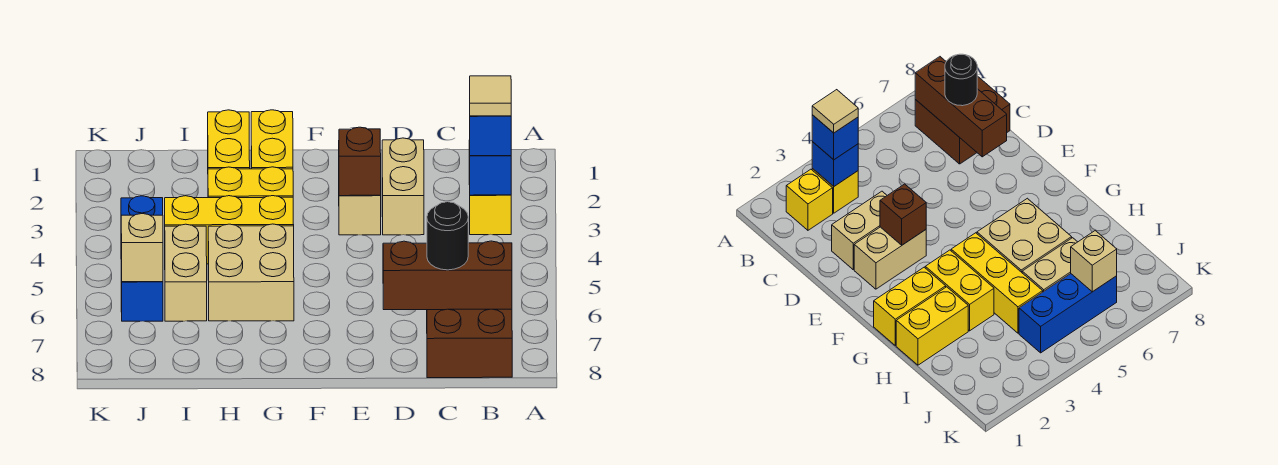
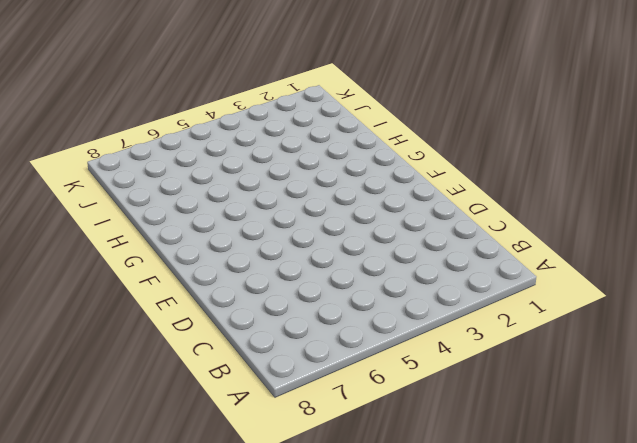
none -> yellow brick B2 level 1
none -> yellow brick B3 level 1
none -> brown brick B7:C8 level 1

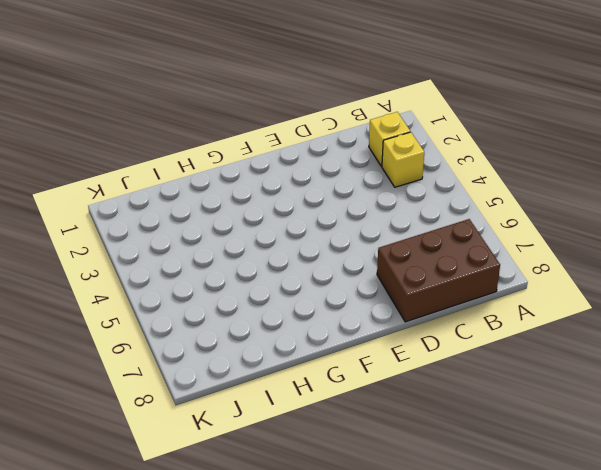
brown brick B7:D8 level 1 -> brown brick B7:C8 level 1
none -> tan brick D2:D3 level 1
none -> tan brick E2:E3 level 1
none -> yellow brick G1:G2 level 1

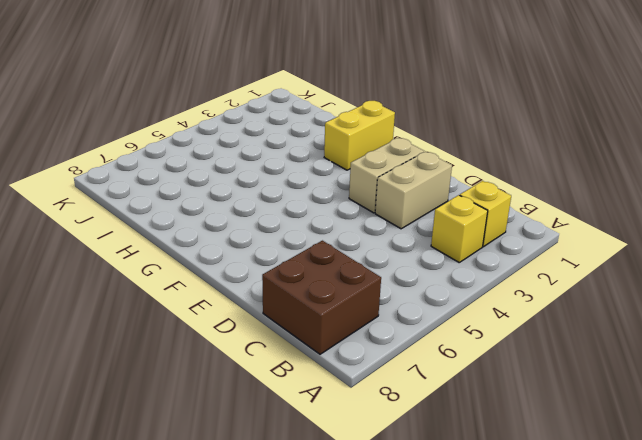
none -> yellow brick G3:H3 level 1
none -> yellow brick G4:I4 level 1
none -> tan brick G5:H6 level 1

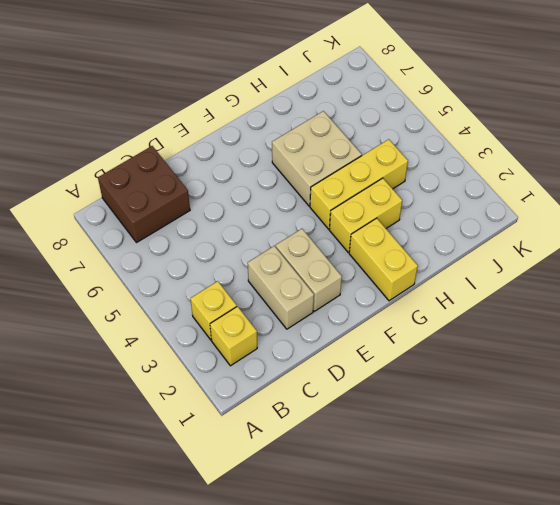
none -> yellow brick H1:H2 level 1
none -> tan brick I5:I6 level 1
none -> blue brick J4:J6 level 1

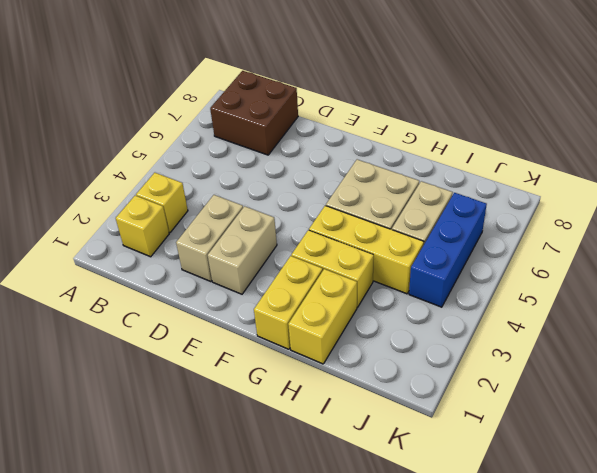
none -> blue brick B3 level 2
none -> brown brick B7:D7 level 2
none -> brown brick E3 level 2

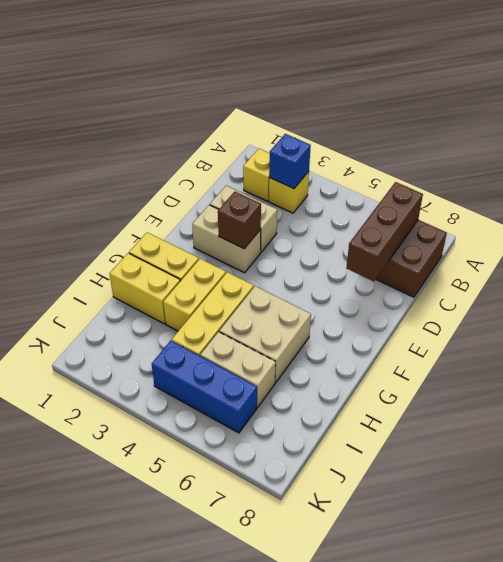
none -> tan brick J6 level 2
none -> blue brick B3 level 3
none -> black round brick C7 level 3

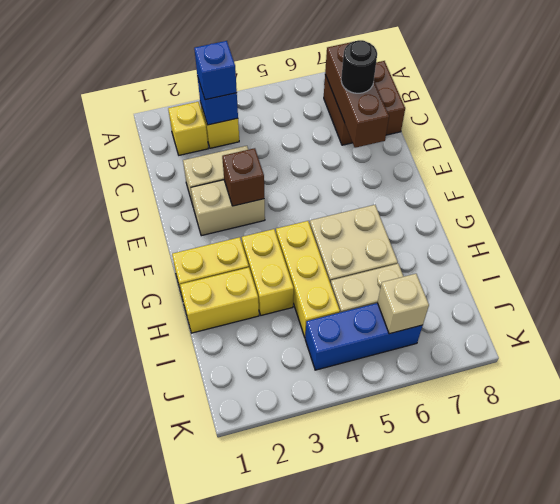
none -> tan tile B3 level 4

